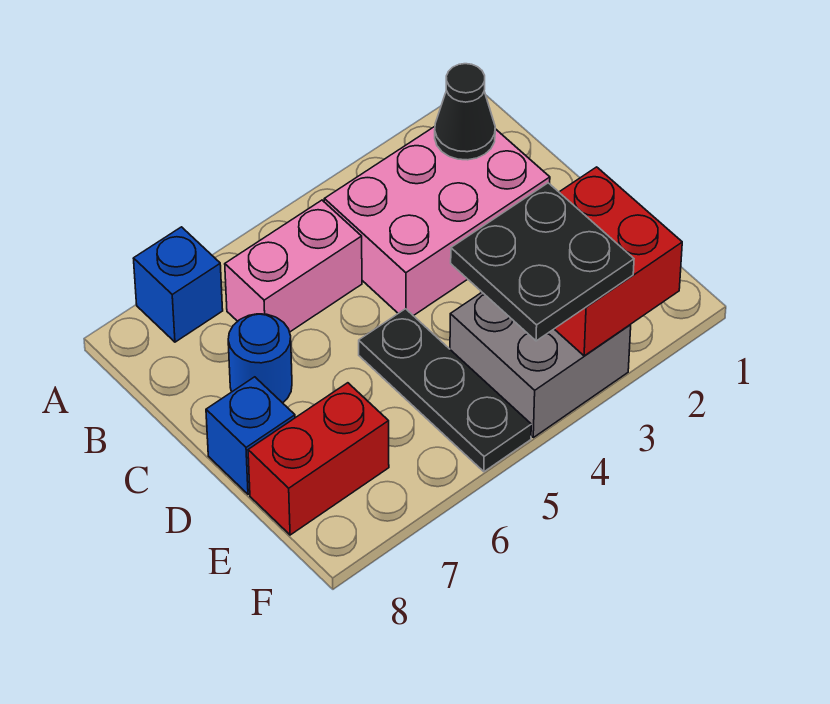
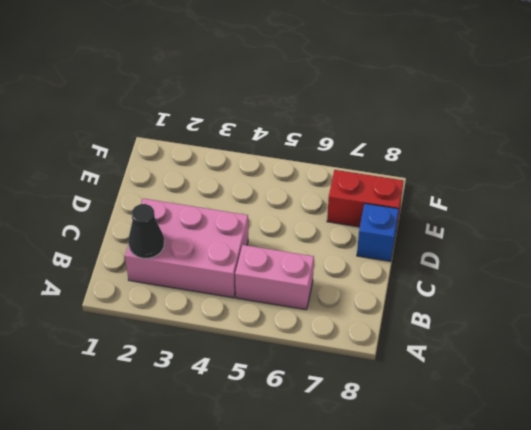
none -> blue brick A7 level 1
none -> blue round brick C7 level 1

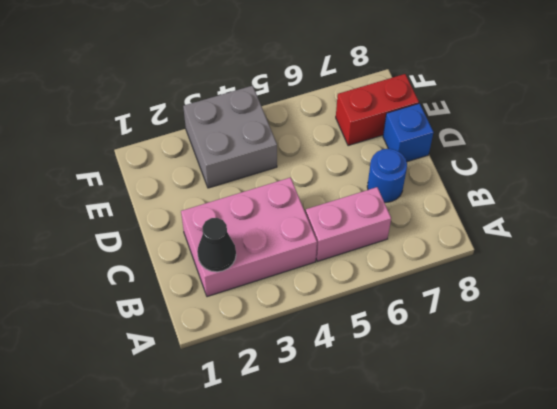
none -> blue brick A7 level 1
none -> black plate D5:F5 level 1

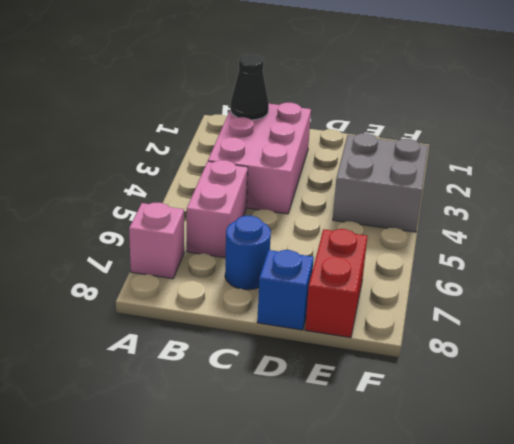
pink brick A7 level 1 -> blue brick A7 level 1
none -> black plate D5:F5 level 1
none -> red brick E2:F3 level 2

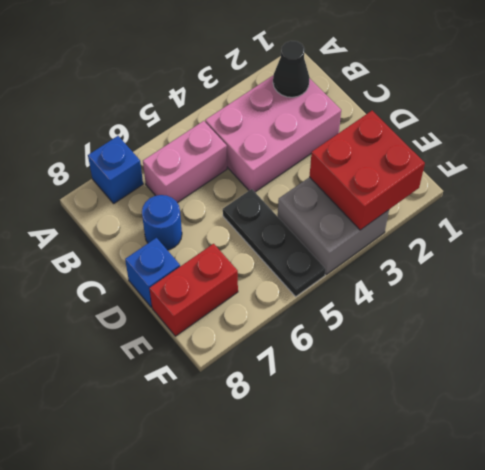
none -> black plate E3:F4 level 3

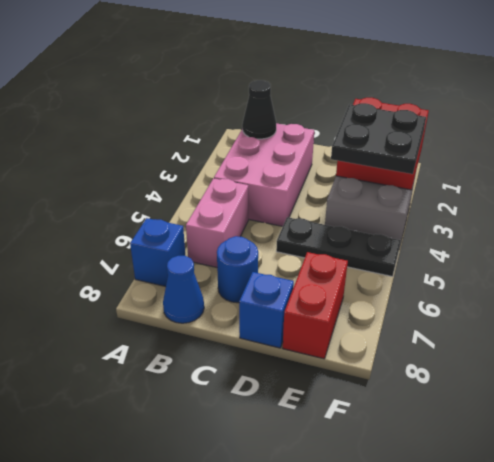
blue cone B8 level 1 -> none

